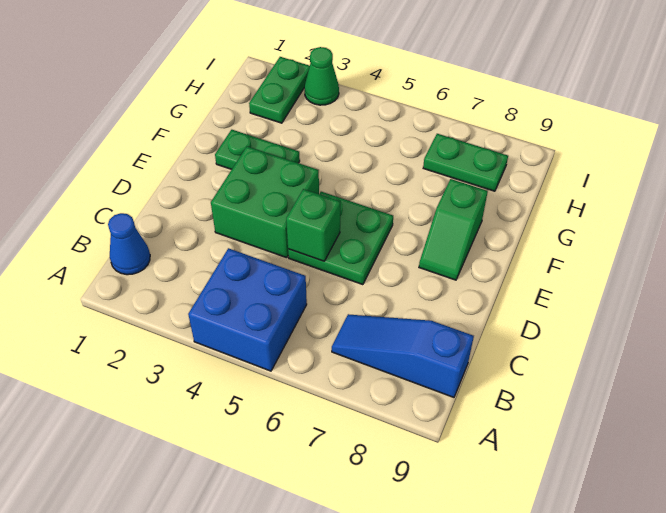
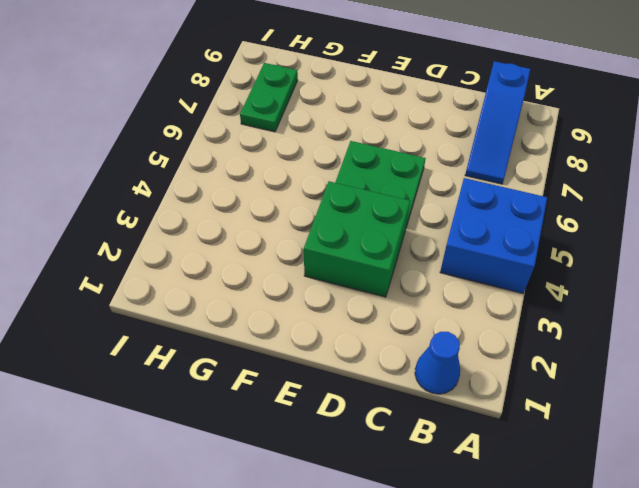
none -> green slope E8:F8 level 1 top F
none -> green plate F2:F3 level 1

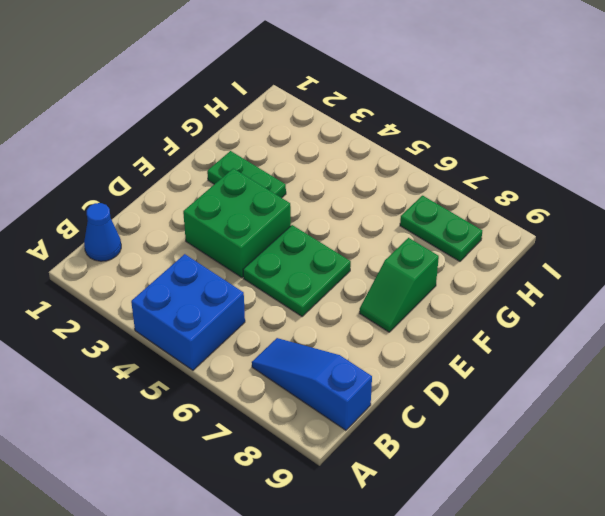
none -> green plate H2:I2 level 1
none -> green cone I3 level 1

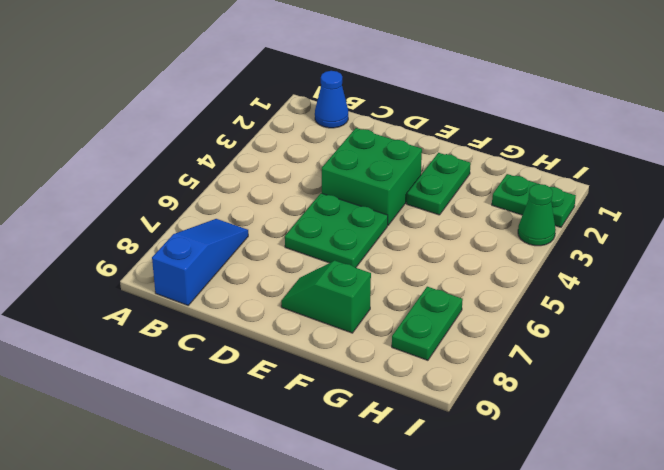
none -> blue brick A4:B5 level 1
none -> green brick D5 level 2

